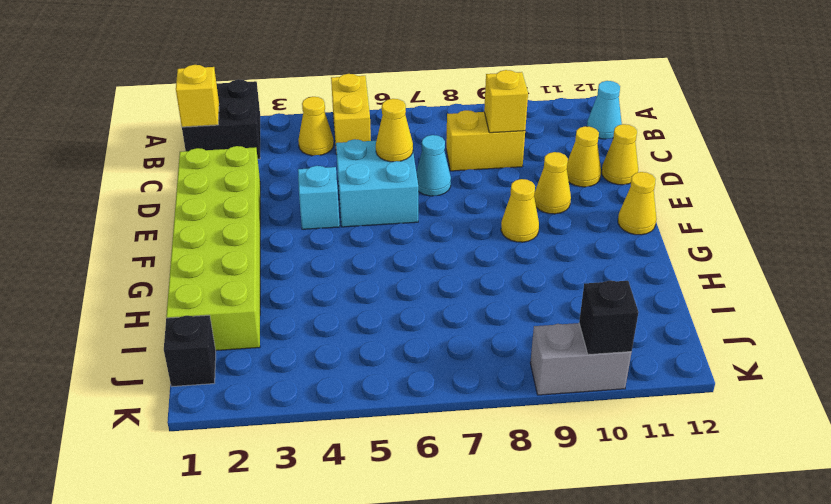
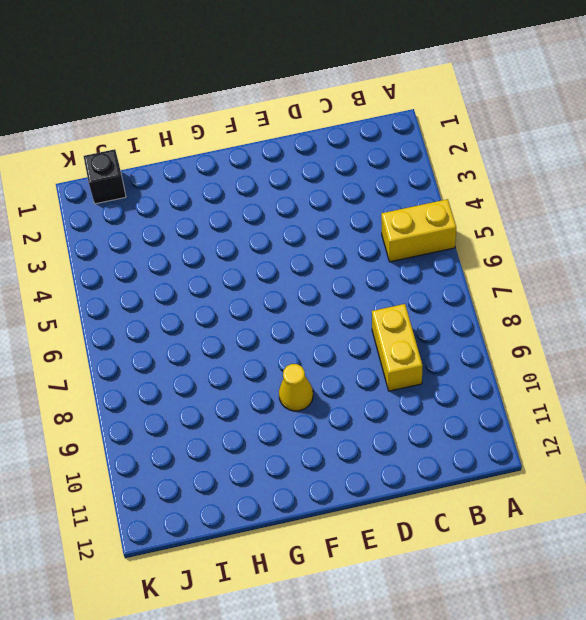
none -> black brick A1:B2 level 1
none -> yellow cone B4 level 1
none -> cyan cone B12 level 1

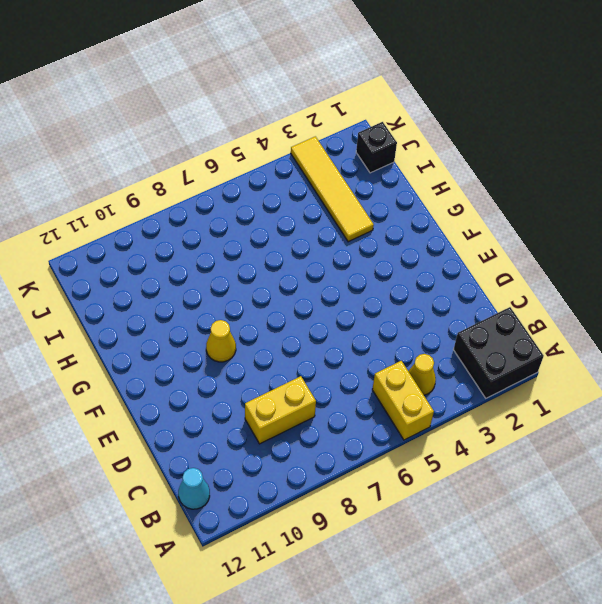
yellow tile H3:K3 level 1 -> none
none -> lime brick D1:I2 level 1
none -> cyan brick D5:E6 level 1
none -> cyan cone D7 level 1

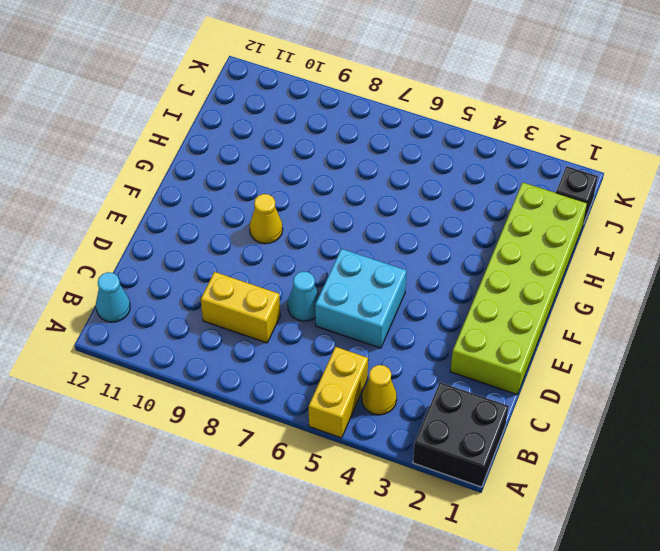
none -> yellow cone D11 level 1
none -> yellow cone D12 level 1
none -> cyan brick E4 level 1

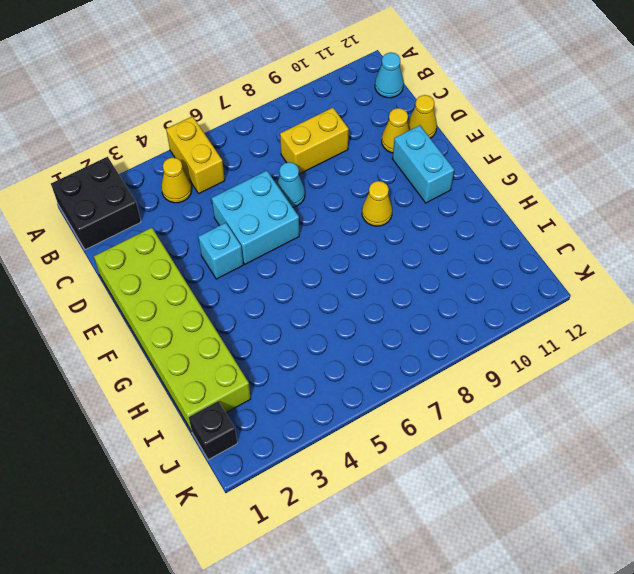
cyan brick E11:F11 level 1 -> none
none -> yellow cone E10 level 1
none -> yellow cone F12 level 1
none -> grey brick K9:K10 level 1

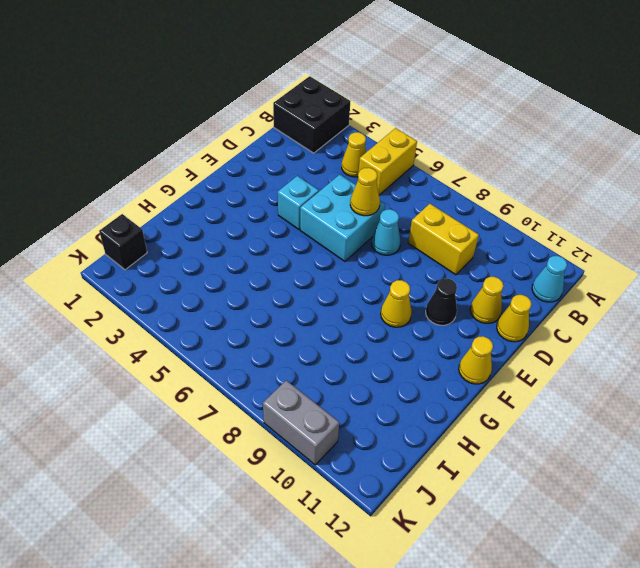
black cone E10 level 1 -> yellow cone E10 level 1
none -> lime brick D1:I2 level 1
none -> yellow brick B1 level 2
none -> yellow brick C9 level 2

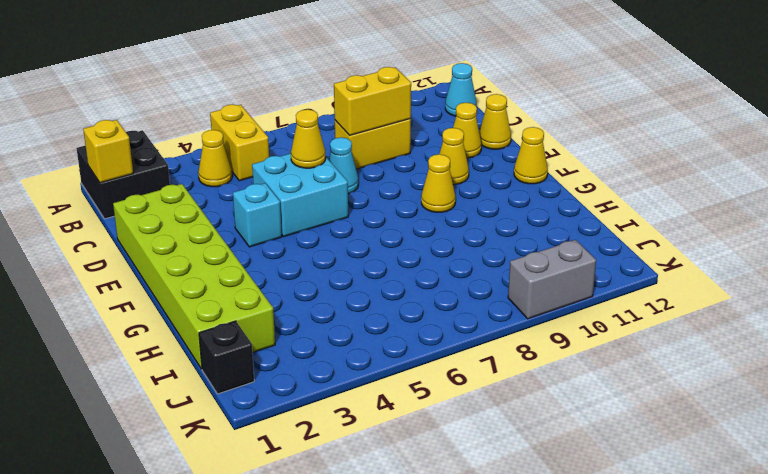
yellow brick C8:C9 level 2 -> yellow brick C9 level 2
none -> black brick K10 level 2

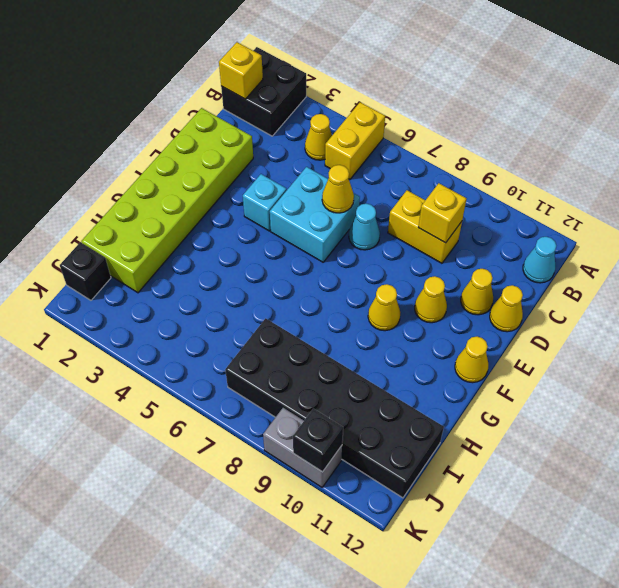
black brick I7:J12 level 1 -> none

